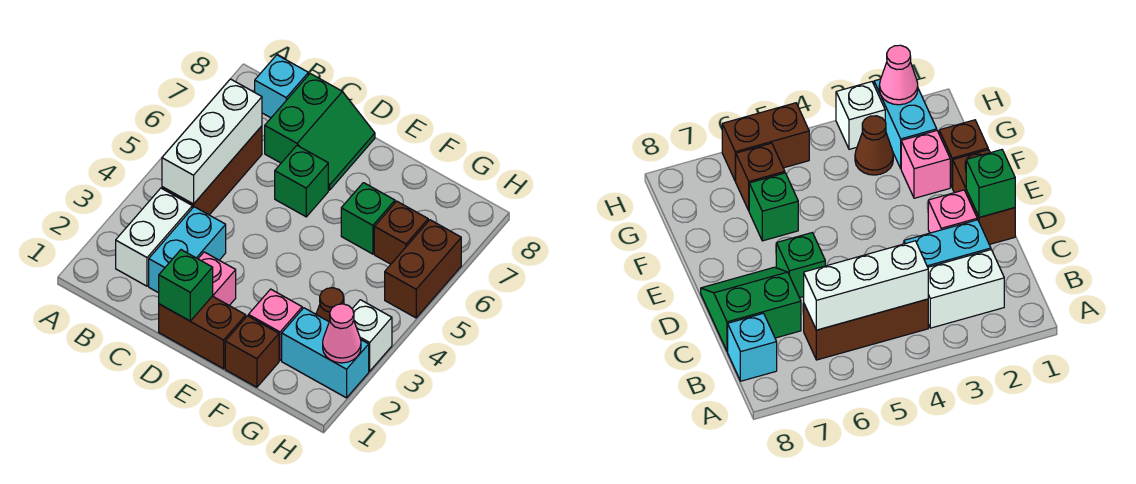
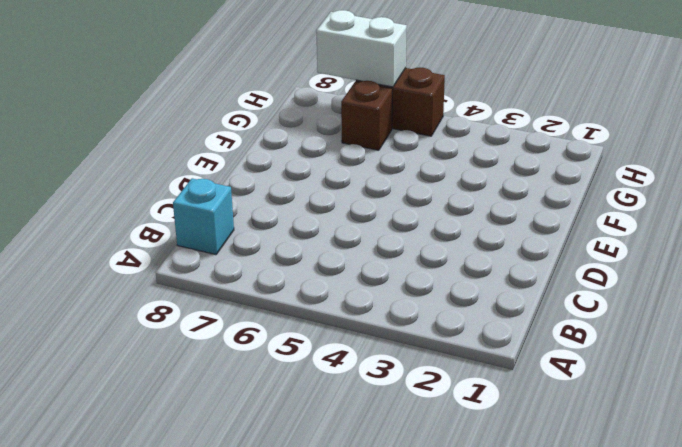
white brick H6:H7 level 2 -> white brick B2:B3 level 1
none -> brown brick B4:B6 level 1
none -> cyan brick C2:C3 level 1
none -> green slope C7:D8 level 1 top C

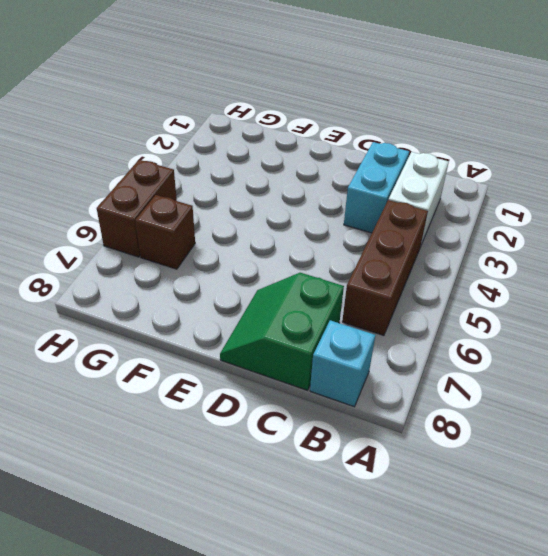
none -> brown brick D1:E1 level 1
none -> pink brick D2 level 1
none -> green brick D6 level 1

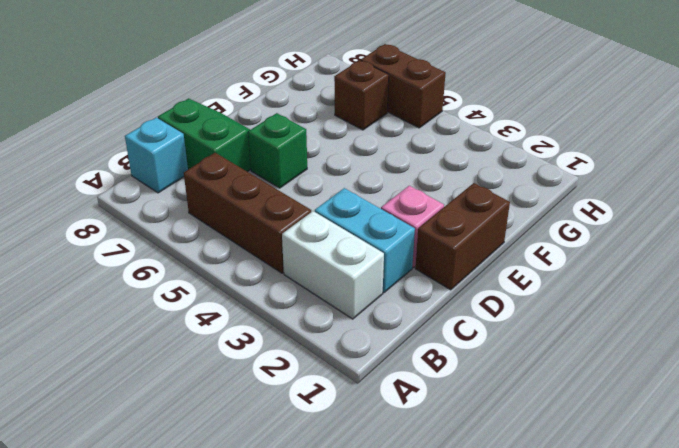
none -> brown brick F1 level 1
none -> pink brick F2 level 1
none -> green brick F6 level 1

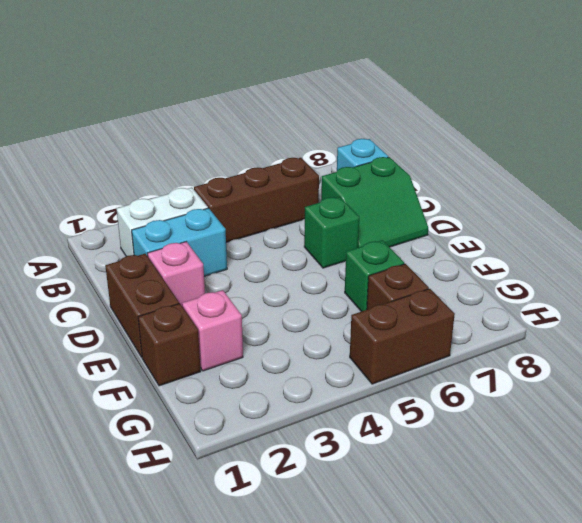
none -> cyan brick G2:H2 level 1
none -> brown cone G3 level 1
none -> white brick H3 level 1

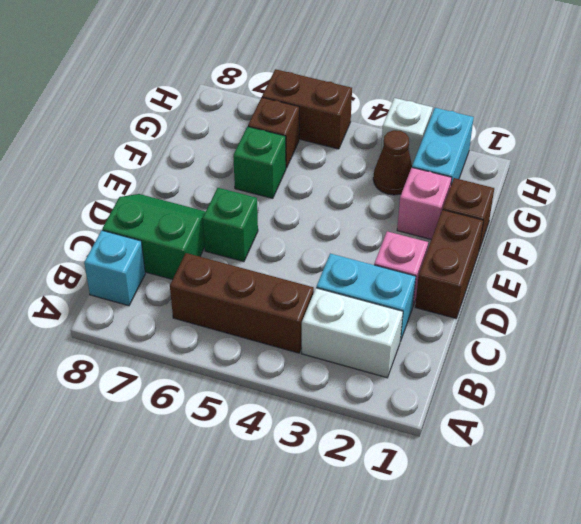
none -> white brick B4:B6 level 2
none -> green brick D1 level 2
none -> pink cone H2 level 2

